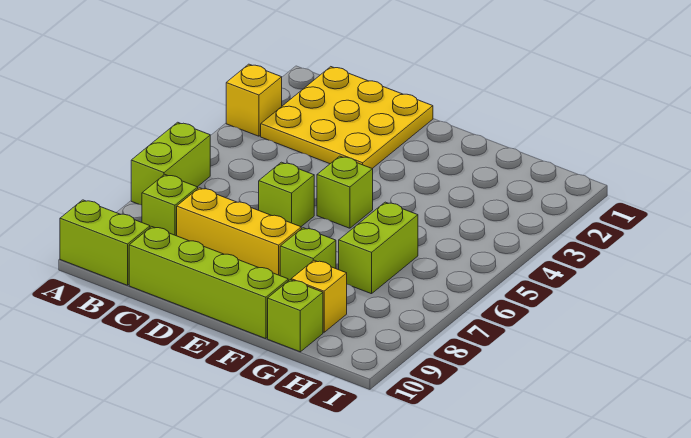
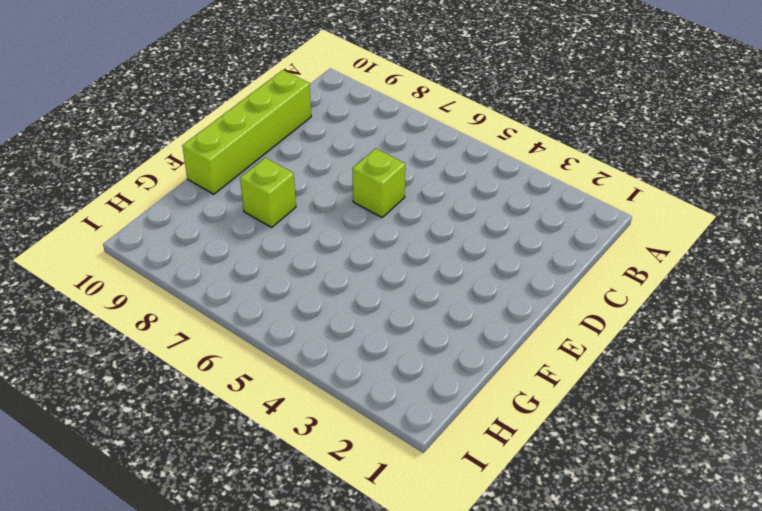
none -> yellow brick A3 level 1
none -> lime brick A6:A7 level 1
none -> lime brick A10:B10 level 1

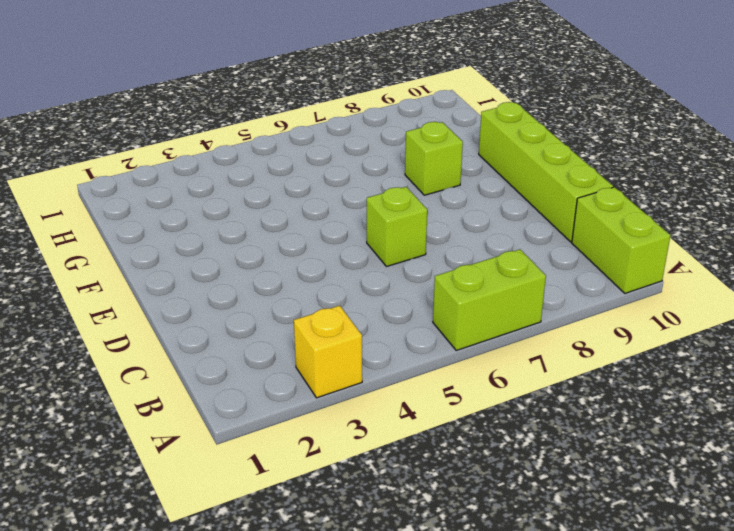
none -> yellow plate B1:D3 level 1
none -> lime brick B8 level 1
none -> yellow brick C8:E8 level 1

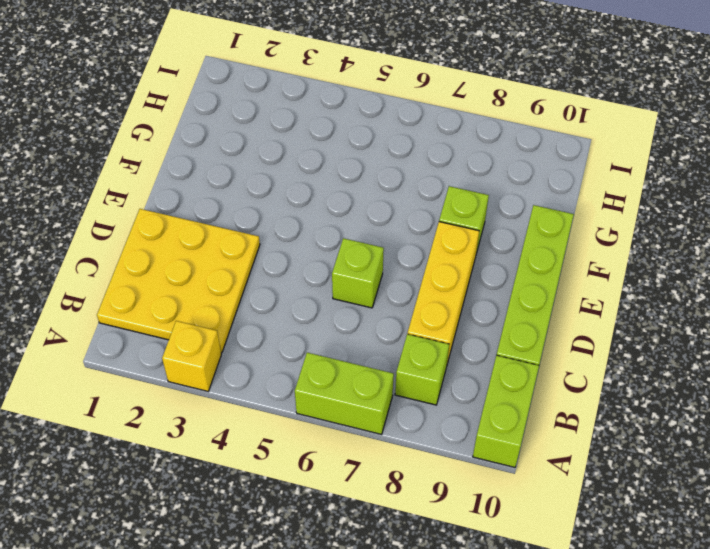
none -> lime brick E5 level 1
none -> lime brick G6:G7 level 1
none -> yellow brick G9 level 1

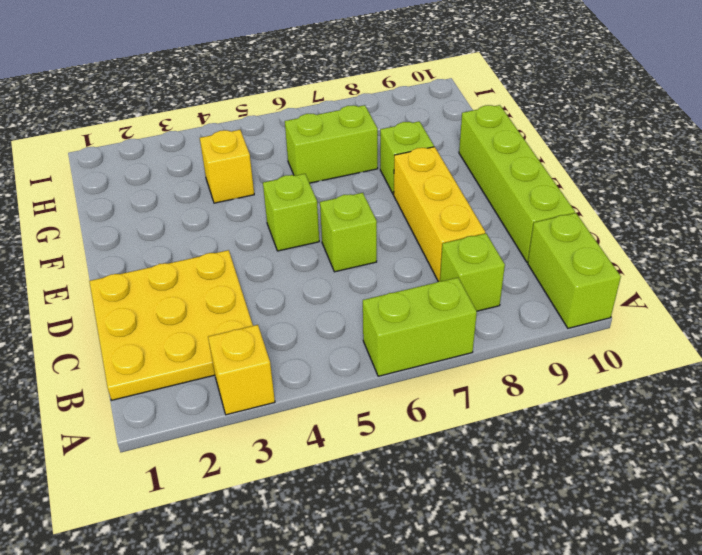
yellow brick G4 level 1 -> yellow brick G9 level 1
none -> lime brick G10 level 1

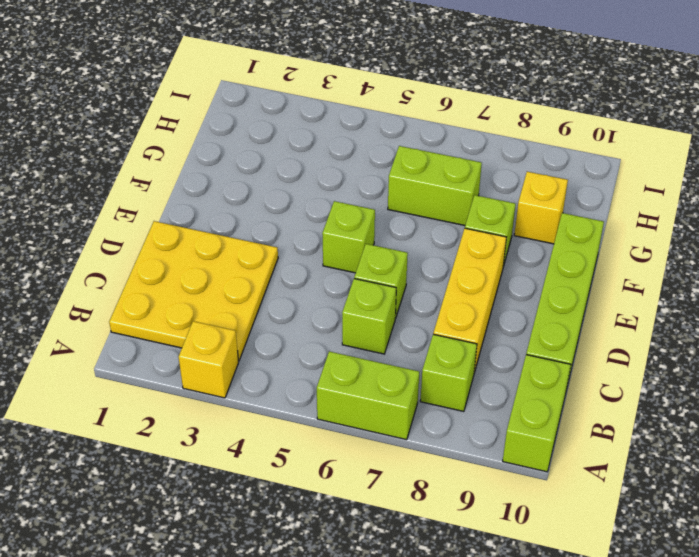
lime brick C6 level 1 -> lime brick G10 level 1

